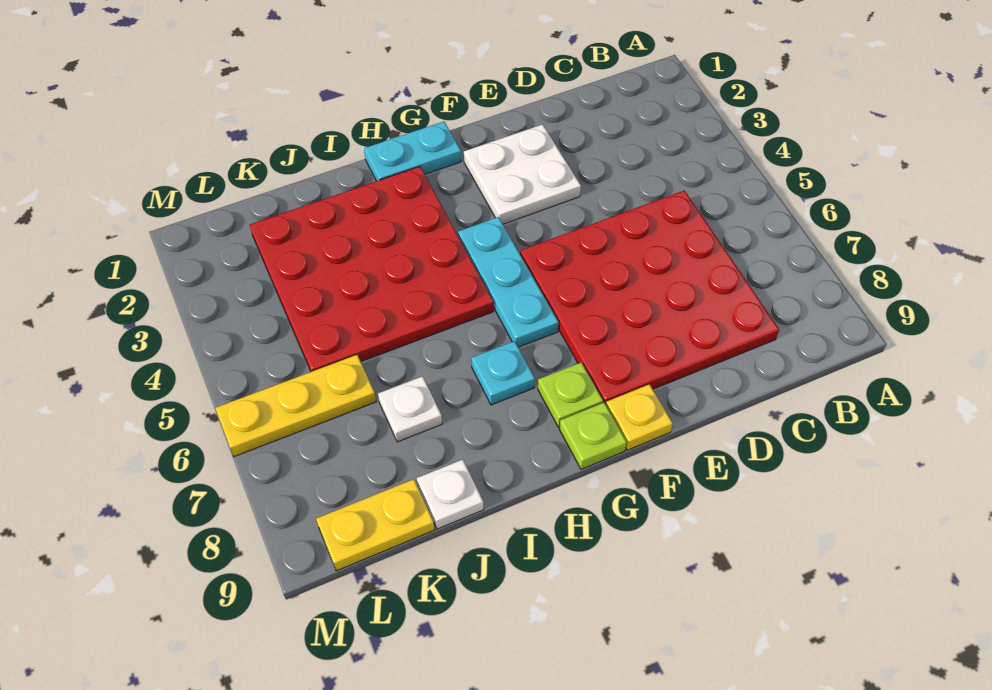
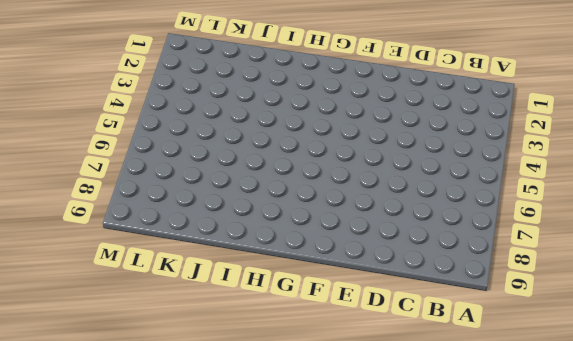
none -> red plate C5:F8 level 1
none -> white plate E2:F3 level 1
none -> yellow plate F9 level 1

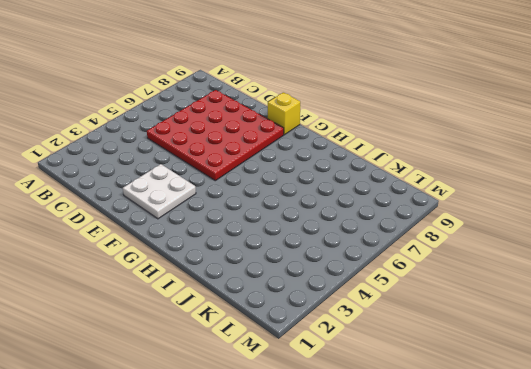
yellow brick F9 level 1 -> yellow plate F9 level 1
none -> cyan plate G1:H1 level 1
none -> cyan plate G4:G6 level 1
none -> lime plate G8 level 1

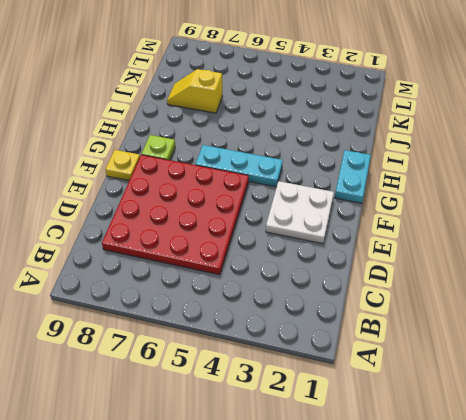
yellow slope J7:J8 level 1 top 7 -> white plate J7 level 1
none -> lime plate G9 level 1
none -> red plate H2:K5 level 1
none -> cyan plate H7 level 1

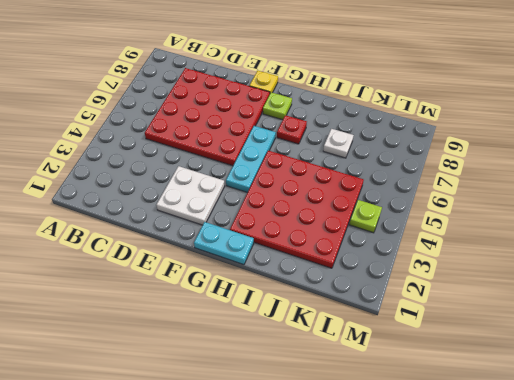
red plate H7 level 1 -> cyan plate H7 level 1
lime plate L4 level 1 -> lime plate G9 level 1
none -> white plate J9 level 1
none -> yellow plate K6:M6 level 1
none -> yellow plate K9:L9 level 1

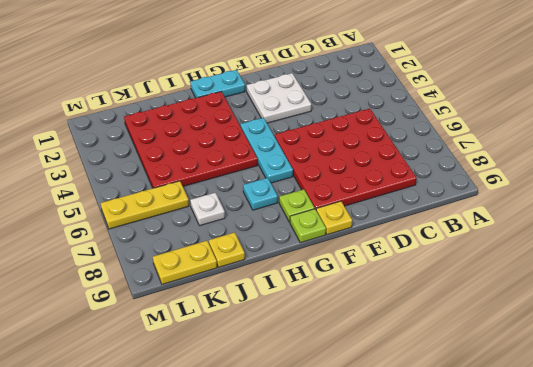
yellow plate J9 level 1 -> white plate J9 level 1

